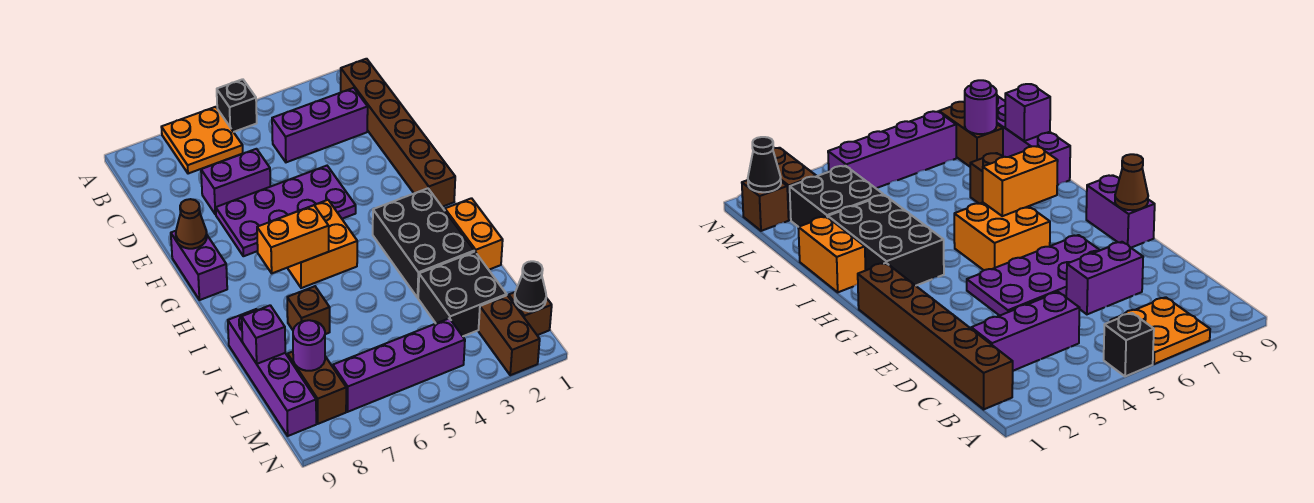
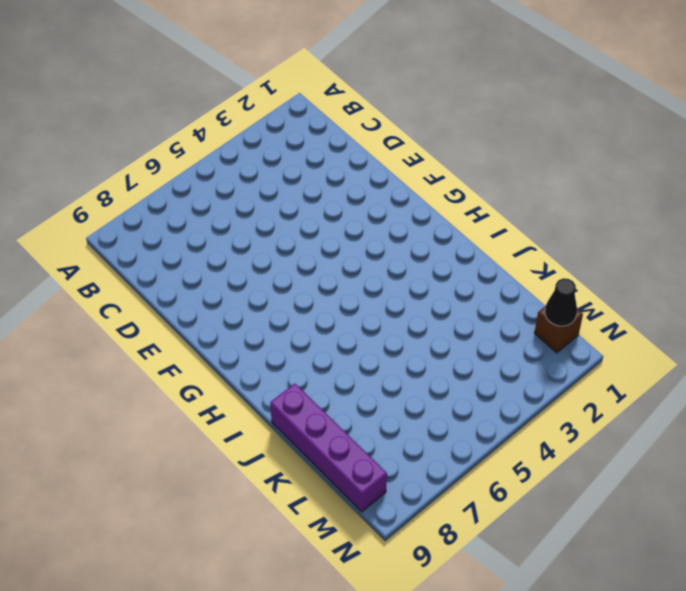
none -> black brick A5 level 1
none -> orange plate A6:B7 level 1
none -> brown brick B1:G1 level 1

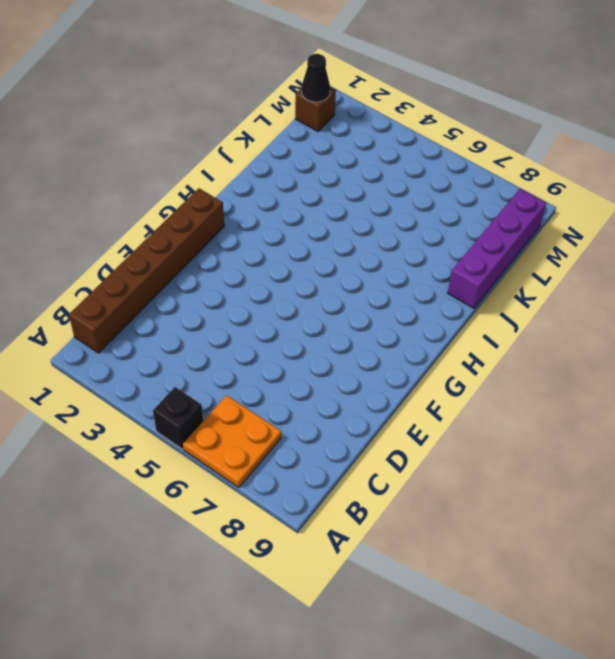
none -> purple brick C2:C4 level 1
none -> purple brick D6:D7 level 1
none -> purple plate E4:F7 level 1

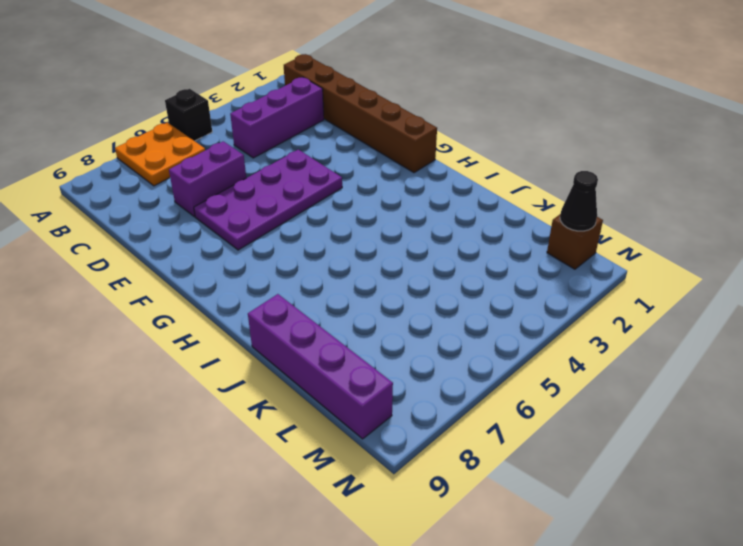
none -> purple brick F9:G9 level 1
none -> orange brick G5:H6 level 1
none -> black brick H2:J3 level 1

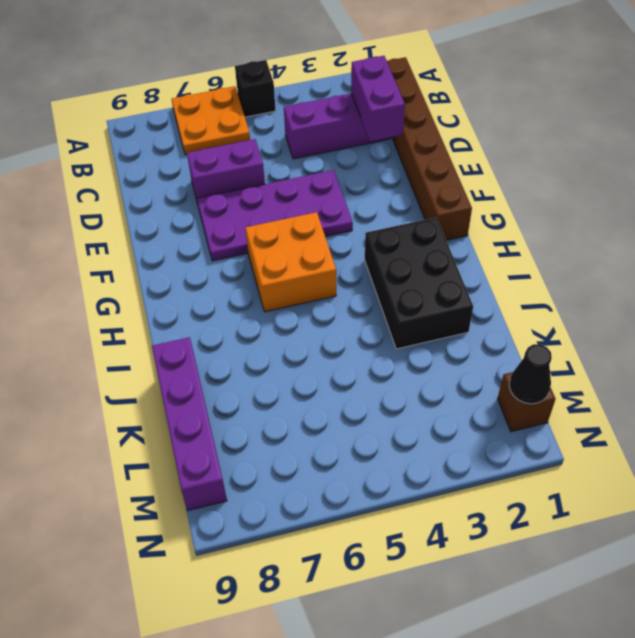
purple brick C2:D2 level 2 -> purple brick F9:G9 level 1
none -> orange brick I1:J1 level 1
none -> brown brick J7 level 1
none -> black brick K2:L3 level 1

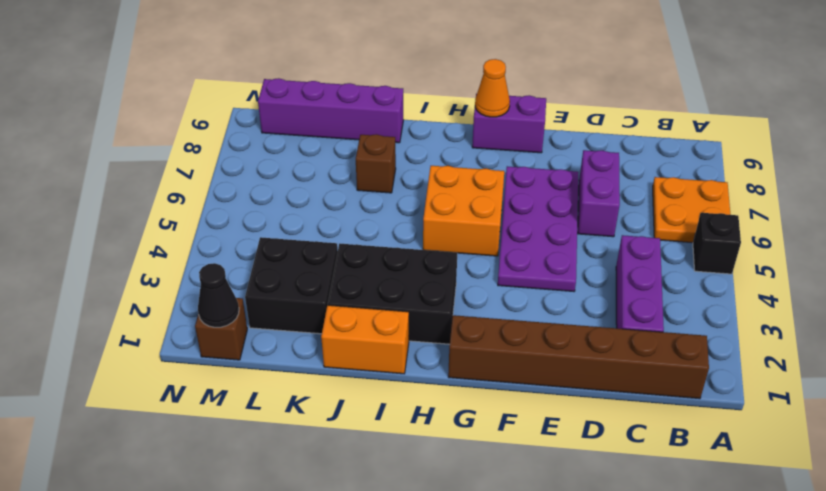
orange cone G9 level 2 -> none
none -> brown brick L8:M8 level 1
none -> brown brick M2:N2 level 1
none -> purple brick M4:M7 level 1

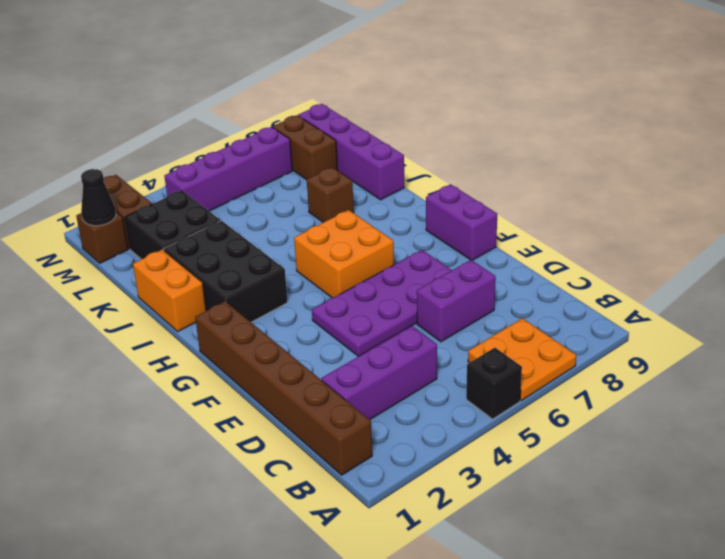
none -> brown cone F9 level 2
none -> orange brick H6:H7 level 2
none -> purple brick K9 level 2

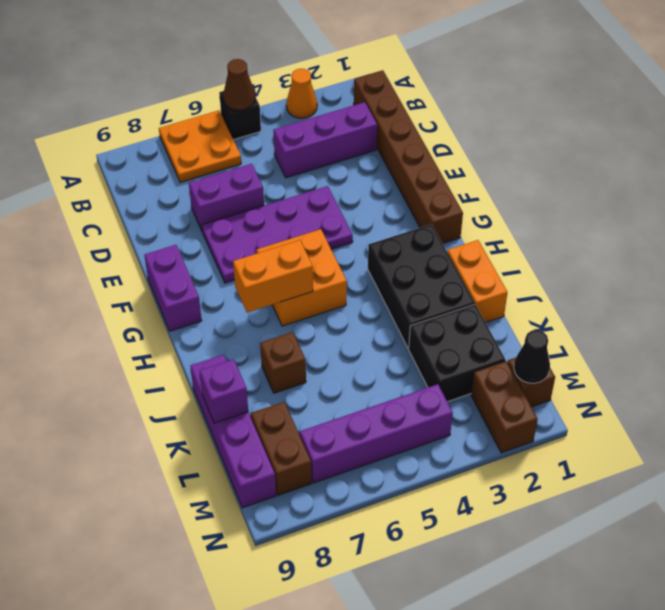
orange cone A3 level 1 -> none
brown cone A5 level 2 -> brown cone F9 level 2
none -> purple round brick L8 level 2

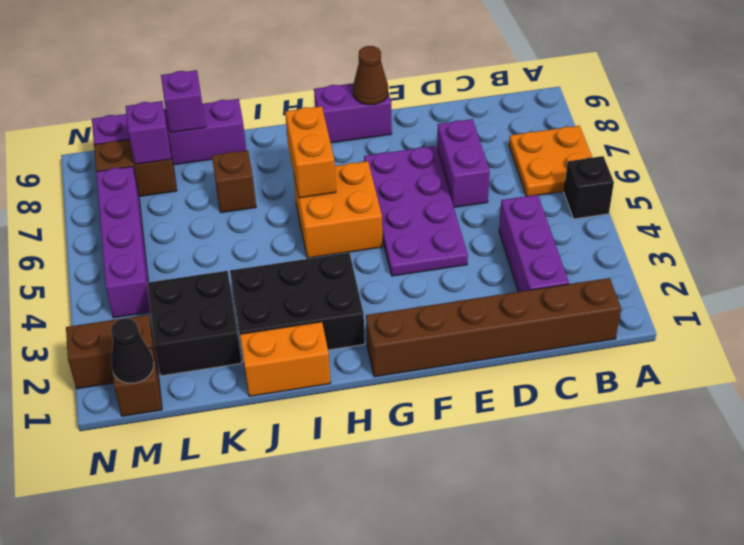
purple brick L8 level 2 -> purple round brick L8 level 2

